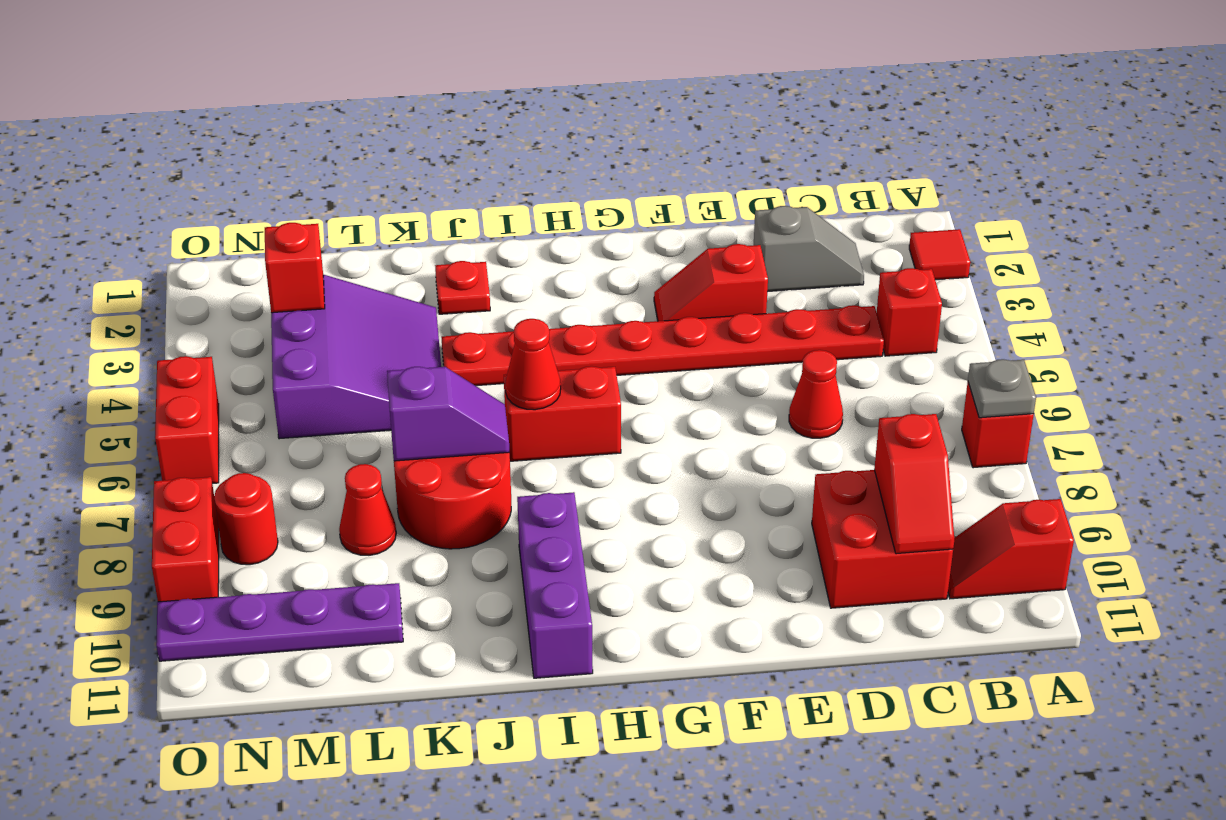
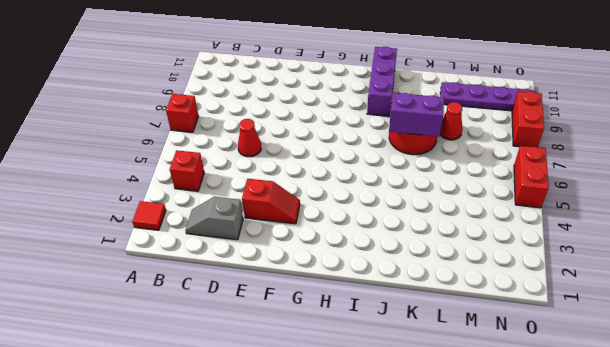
purple brick J7:K7 level 2 -> purple slope J7:K7 level 2 top K
none -> red slope A10:B10 level 1 top A
none -> red plate C4:J4 level 1
none -> red brick C9:D10 level 1

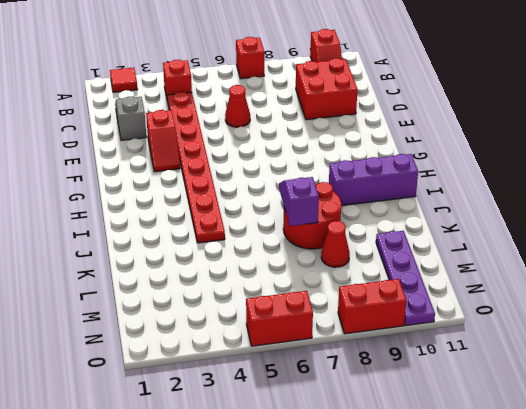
none -> red brick H6:I6 level 1
none -> red plate J2 level 1
none -> purple slope K3:M5 level 1 top M

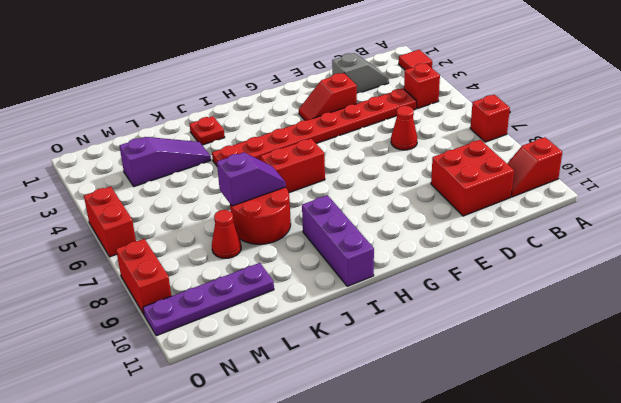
purple slope K3:M3 level 1 top M -> purple slope K3:M5 level 1 top M
none -> red round brick N8 level 1
none -> grey plate A7 level 2
none -> red slope C9:C10 level 2 top 9

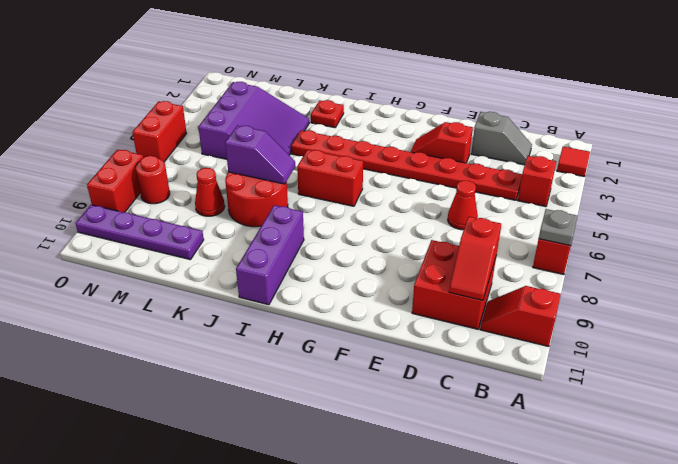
none -> red cone I6 level 2
none -> red brick M3 level 2

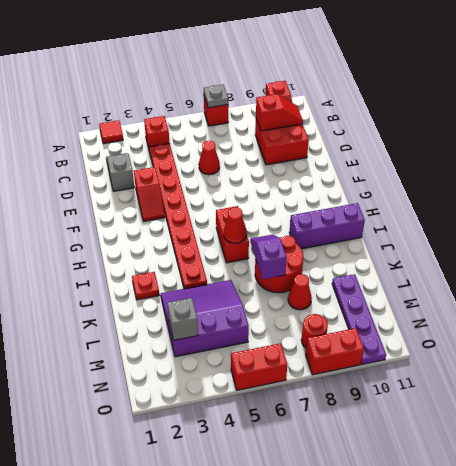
grey brick M3 level 2 -> red brick M3 level 2

